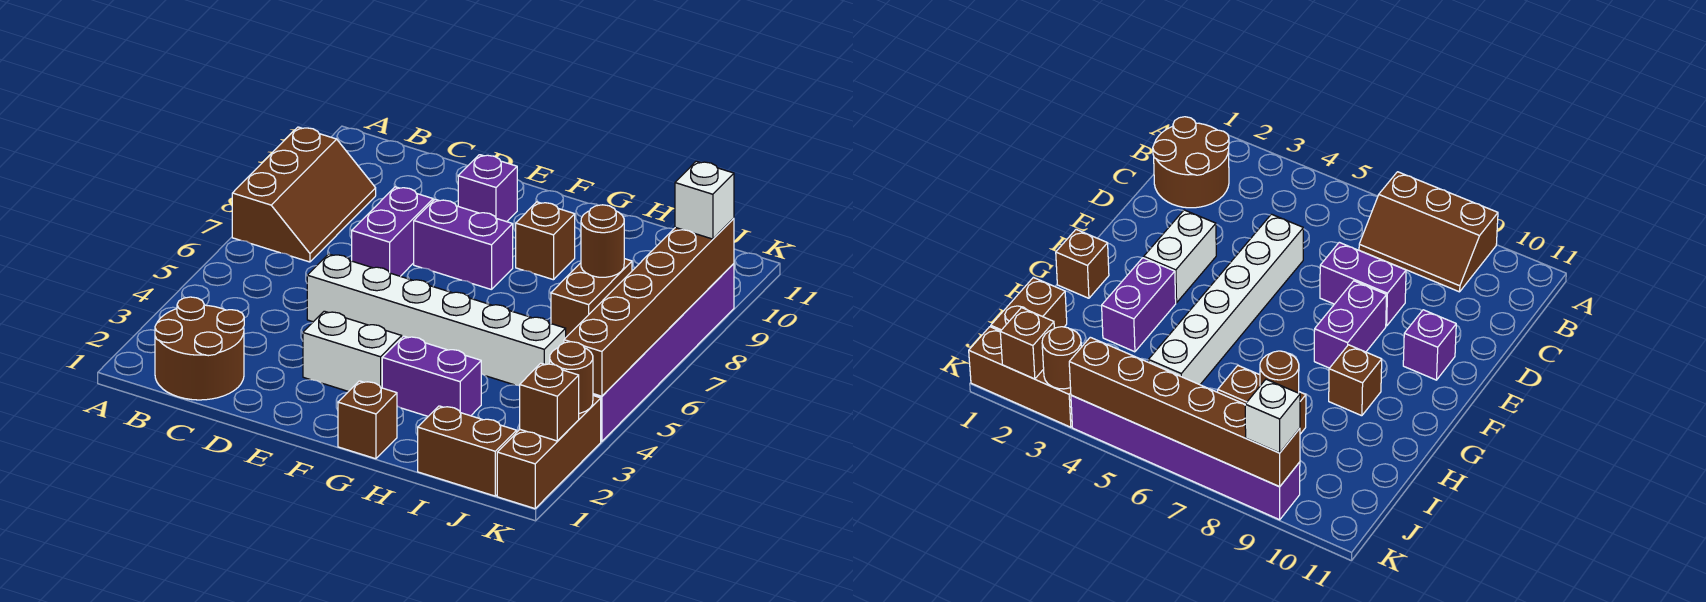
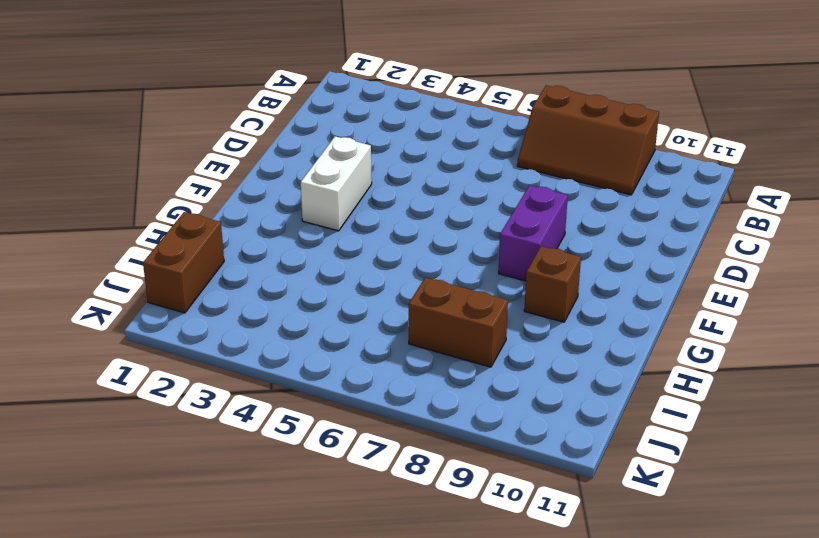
none -> brown round brick B1:C2 level 1
none -> white brick D5:I5 level 1
none -> purple brick D7:D8 level 1

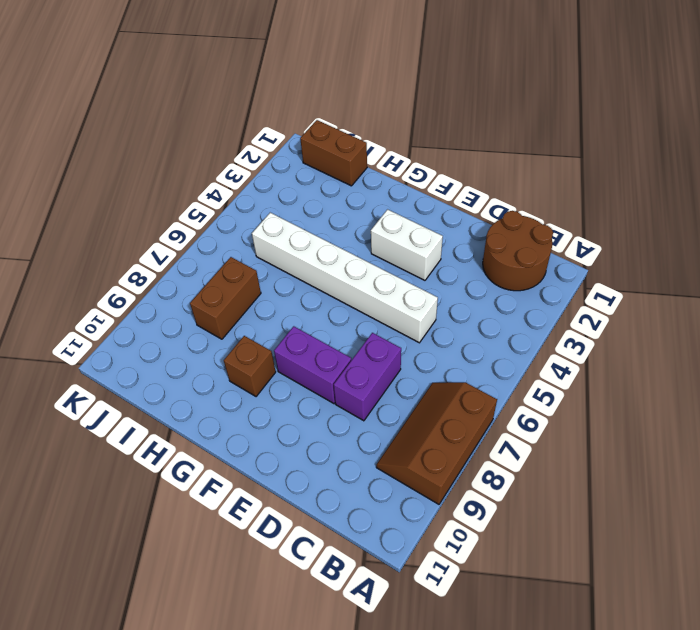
none -> purple brick E10 level 1
none -> brown brick G1 level 1
none -> purple brick G3:H3 level 1

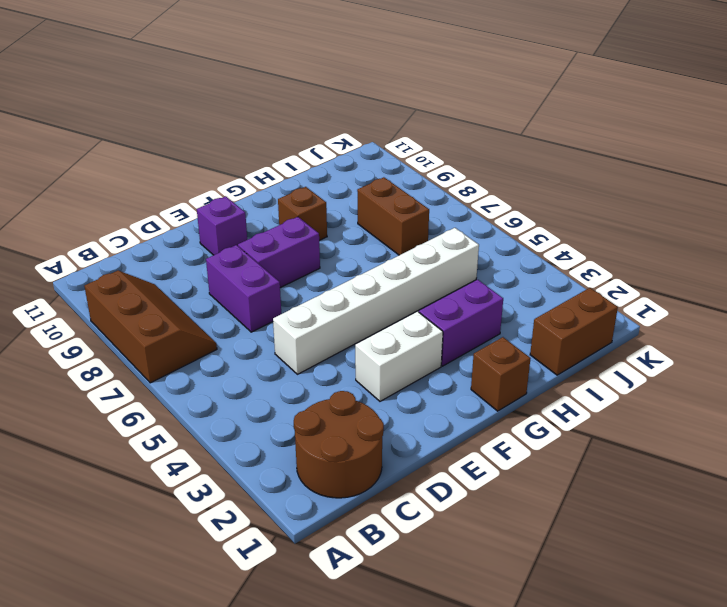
none -> brown brick K1:K3 level 1
none -> purple brick K4:K9 level 1
none -> brown round brick I8 level 2

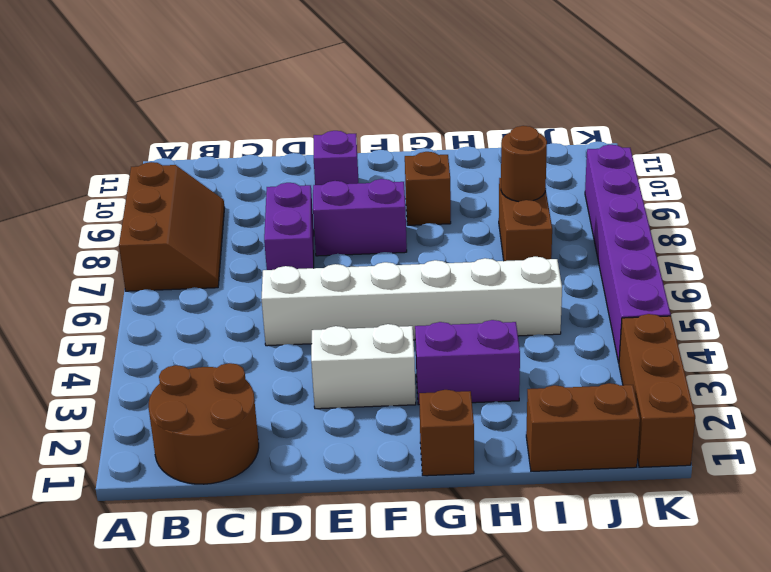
none -> brown brick K2 level 2
none -> brown round brick K3 level 2
none -> brown brick K4:K9 level 2

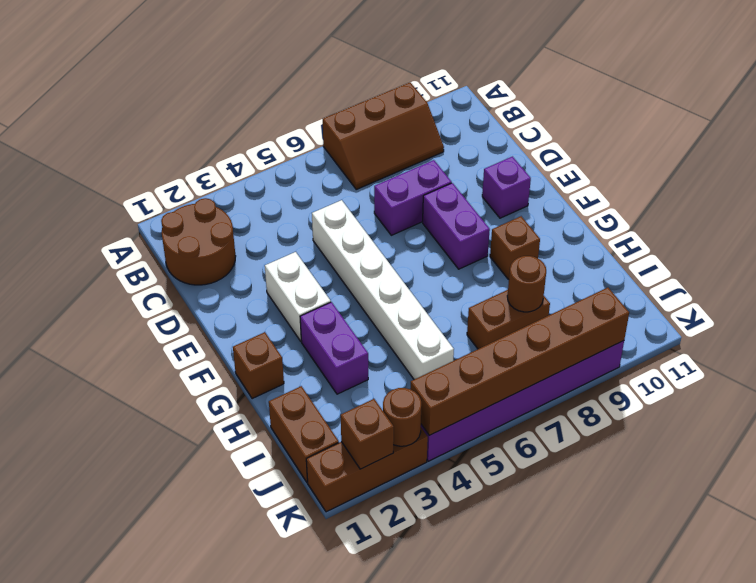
none -> white brick K9 level 3

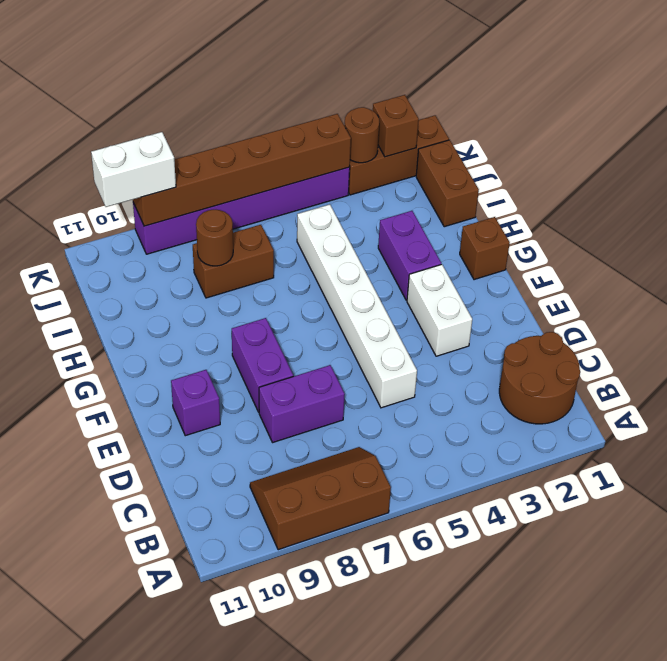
white brick K9:K10 level 3 -> white brick K9 level 3
none -> brown brick G9 level 1

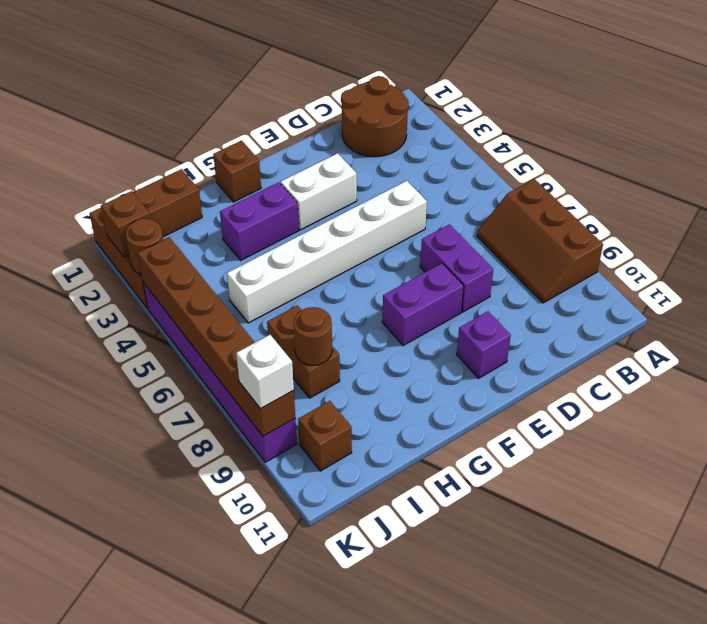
brown brick J10 level 1 -> brown brick G9 level 1

